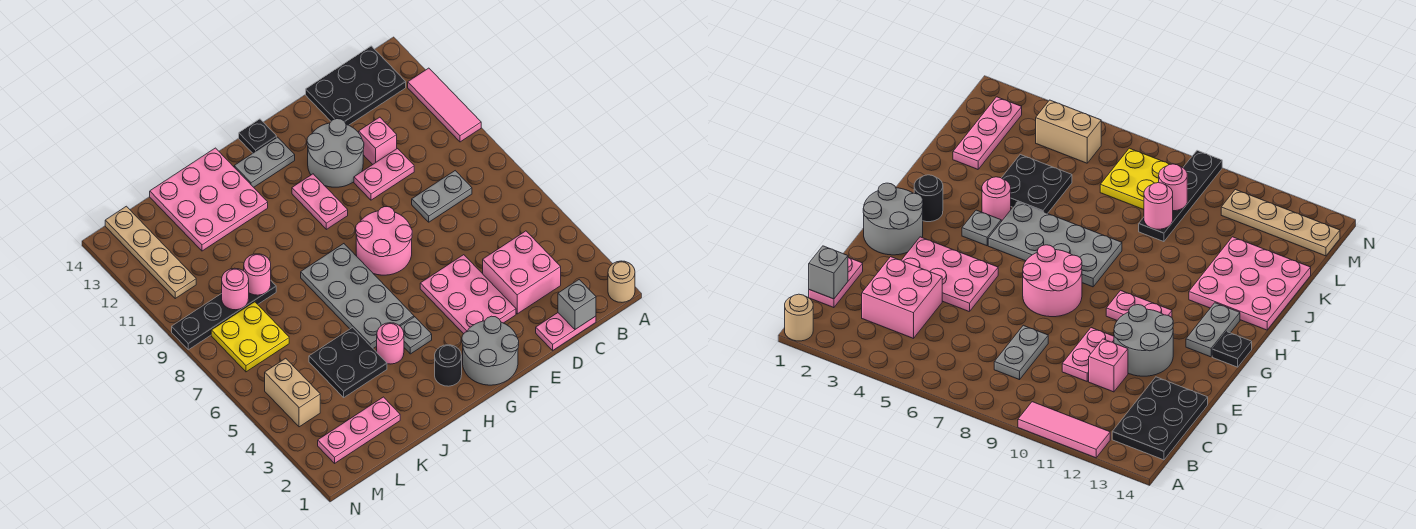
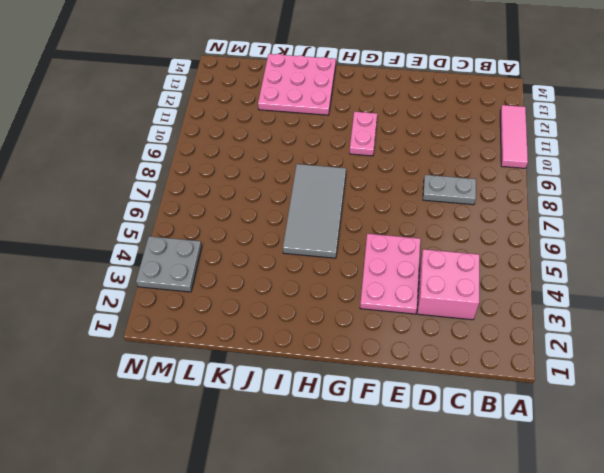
grey tile H5:I8 level 1 -> grey plate H5:I8 level 1
grey plate M3:N4 level 1 -> tan brick M4:M5 level 1
none -> tan round brick A1 level 1
none -> black plate B13:D14 level 1
none -> pink plate C1:D1 level 1

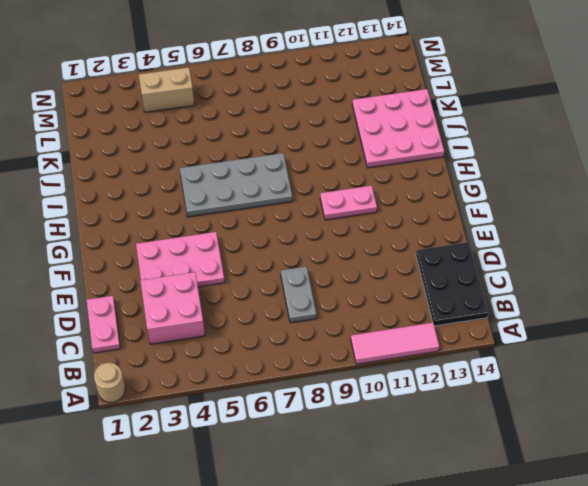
none -> pink plate D10:E10 level 1
none -> pink brick D11 level 1
none -> grey round brick E11:F12 level 1

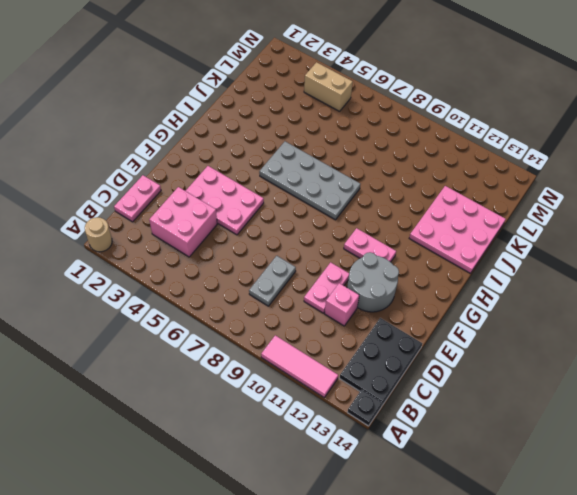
black plate A14 level 1 -> black plate G14 level 1
none -> grey round brick F1:G2 level 1
none -> pink round brick F7:G8 level 1
none -> grey plate G13:H13 level 1

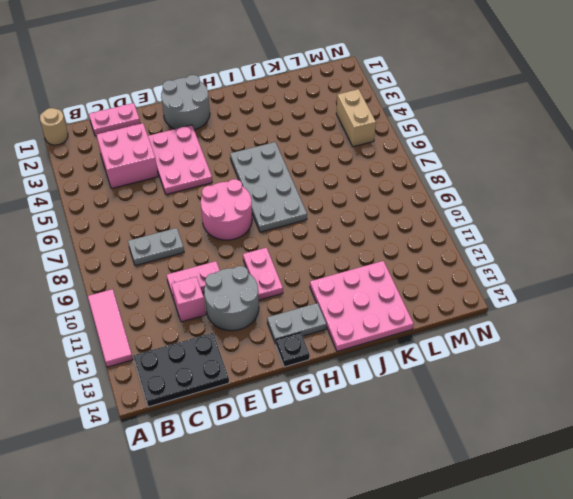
none -> black round brick H2 level 1
none -> grey plate H4 level 1
none -> pink round brick I4 level 1

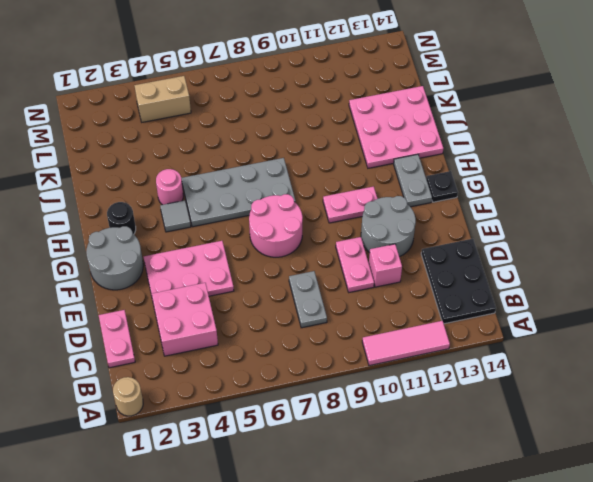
grey tile H4 level 1 -> grey plate H4 level 1
none -> black plate J4:K5 level 1
none -> pink plate K2:M2 level 1
none -> black plate K9:N9 level 1

